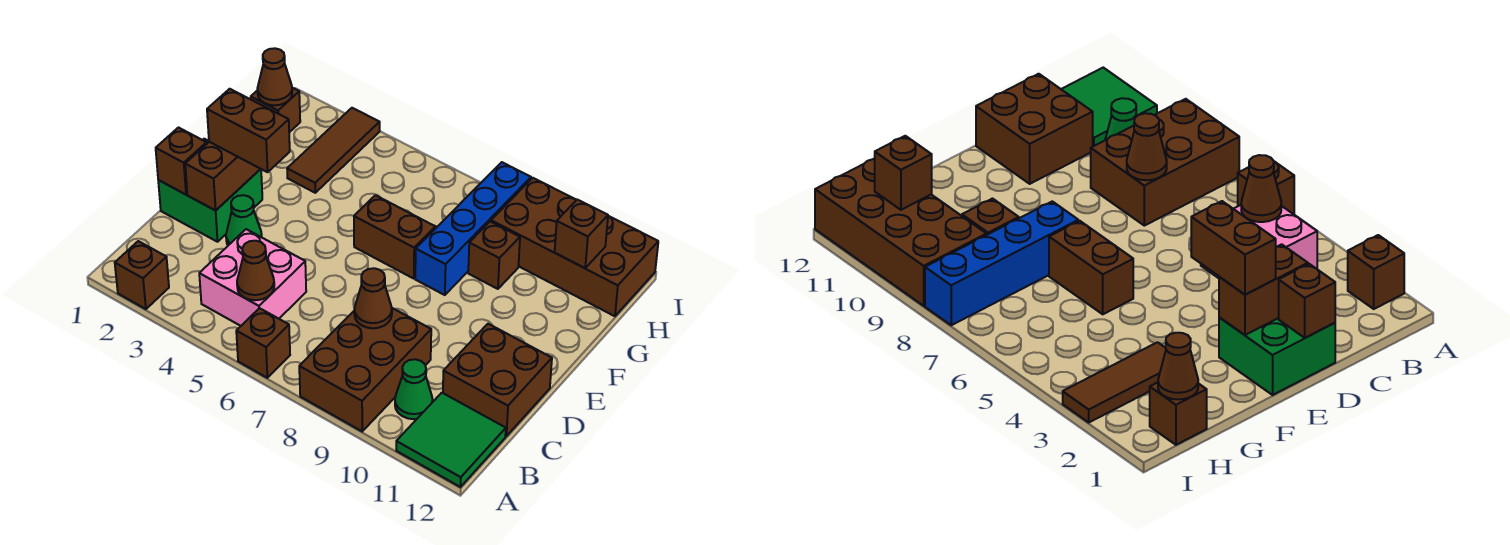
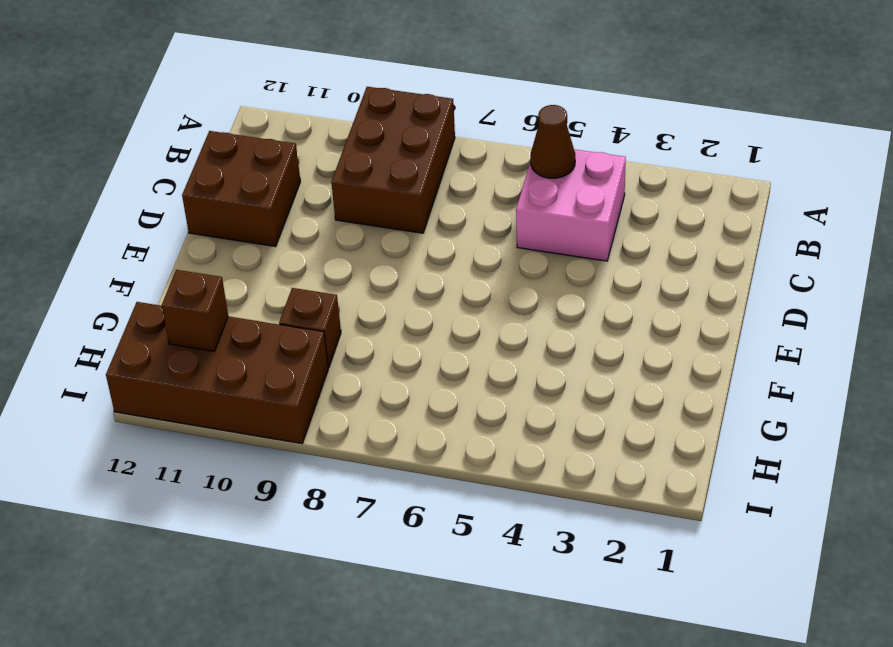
none -> brown brick A2 level 1
none -> brown brick A6 level 1
none -> green tile A11:B12 level 1

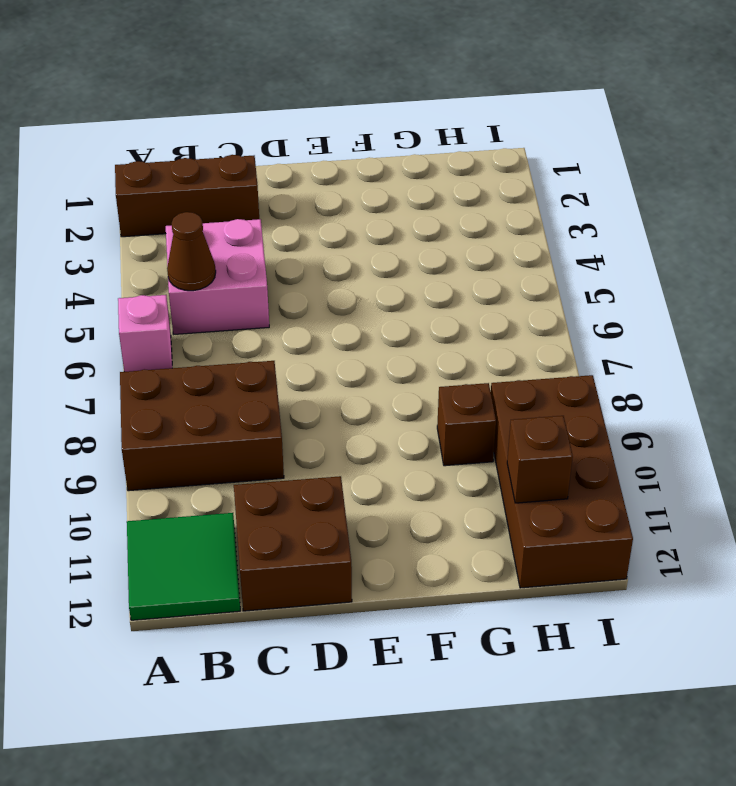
brown brick A2:C2 level 1 -> brown brick A2 level 1
pink brick A6 level 1 -> brown brick A6 level 1
none -> green cone B10 level 1
none -> green brick D1:E2 level 1
none -> green cone D3 level 1

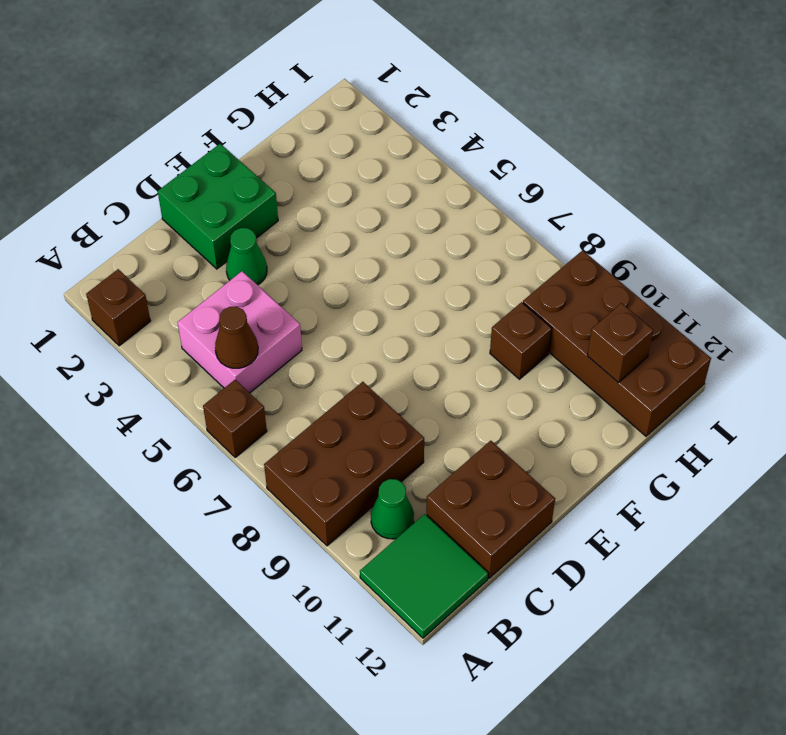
none -> brown brick F6:F7 level 1
none -> blue brick F8:I8 level 1
none -> brown tile G3:I3 level 1

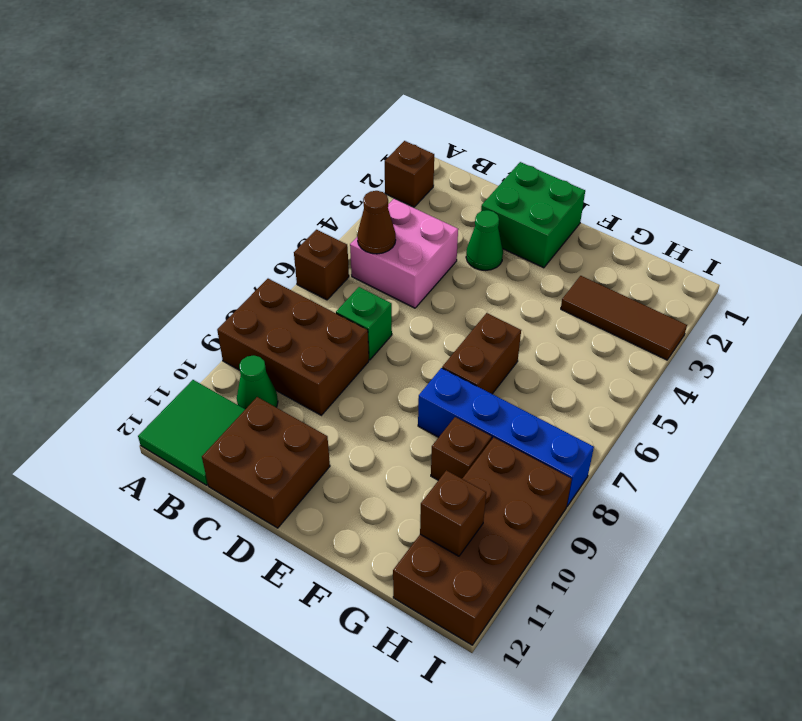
green brick C7 level 1 -> none
none -> brown brick H1 level 1
none -> brown cone C8 level 2
none -> brown brick D1 level 2

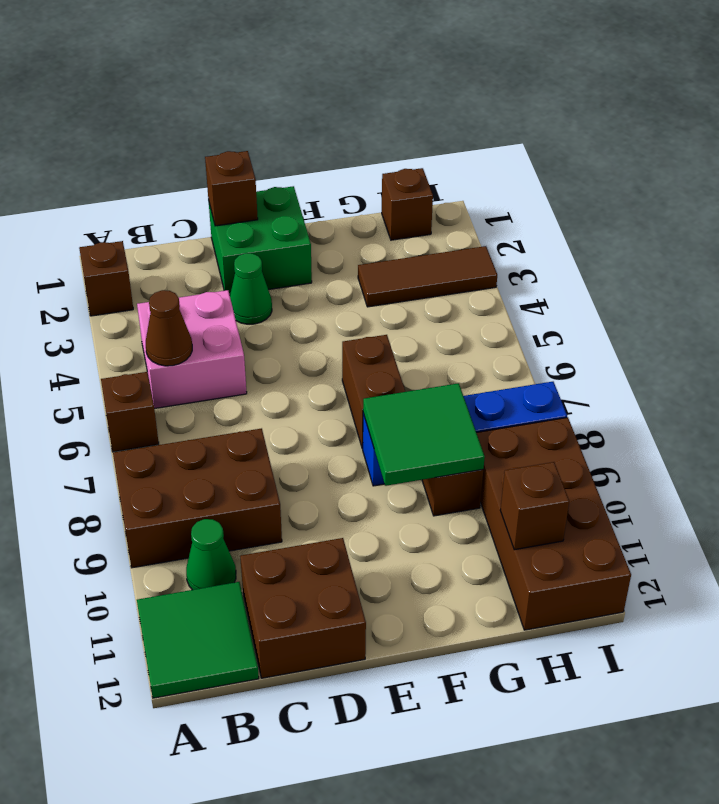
green tile F8:G9 level 2 -> none
none -> brown cone C8 level 2
none -> brown brick D2:E2 level 2
none -> brown cone H1 level 2

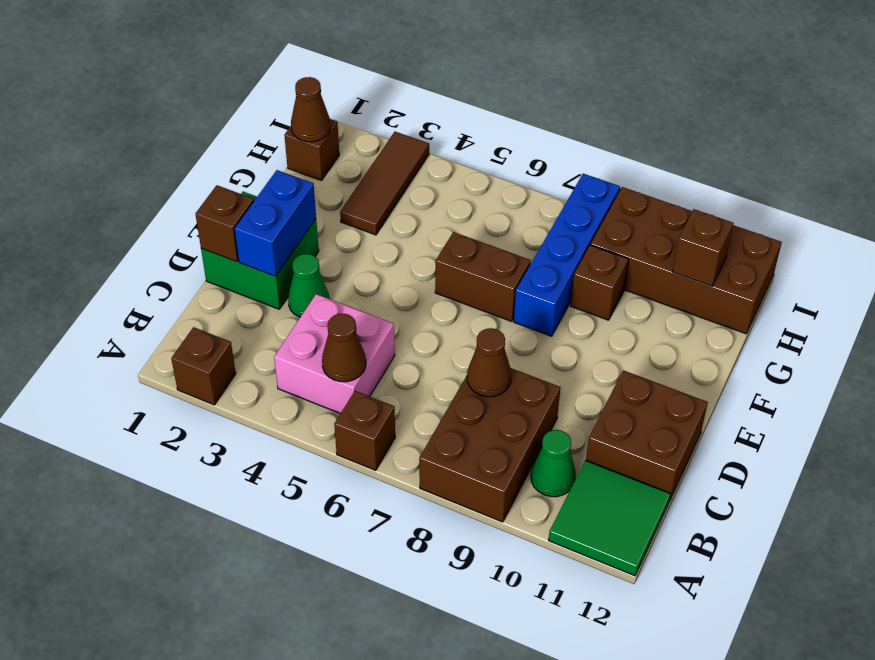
blue brick D2:E2 level 2 -> brown brick D2:E2 level 2
none -> brown brick E2:E3 level 3

